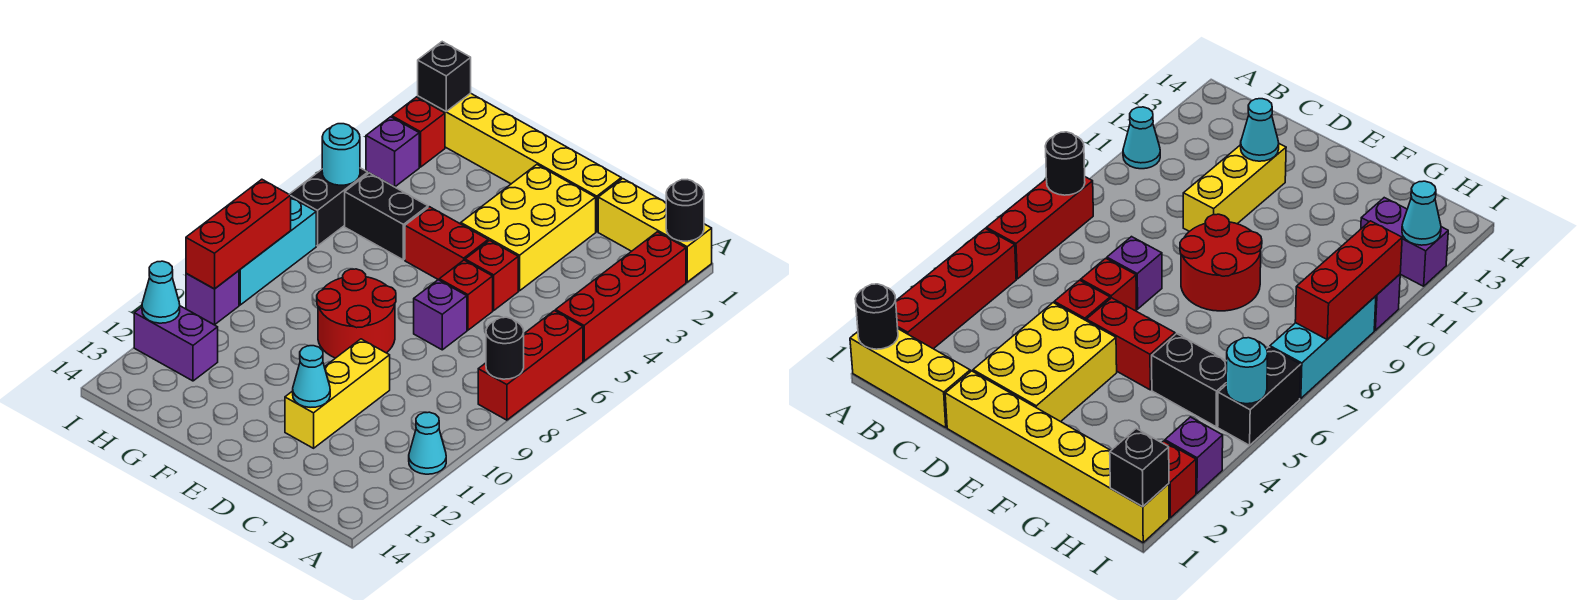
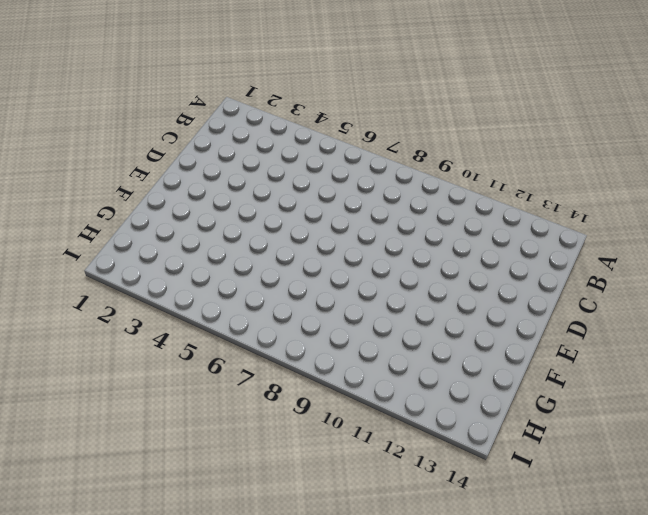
none -> yellow brick A1:C1 level 1
none -> red brick A2:A5 level 1
none -> red brick A6:A8 level 1

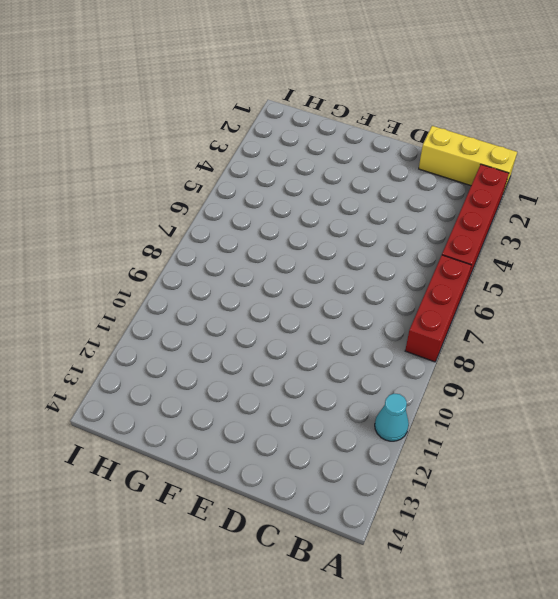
none -> yellow brick D1:I1 level 1
none -> yellow brick D2:E4 level 1
none -> red brick D5 level 1

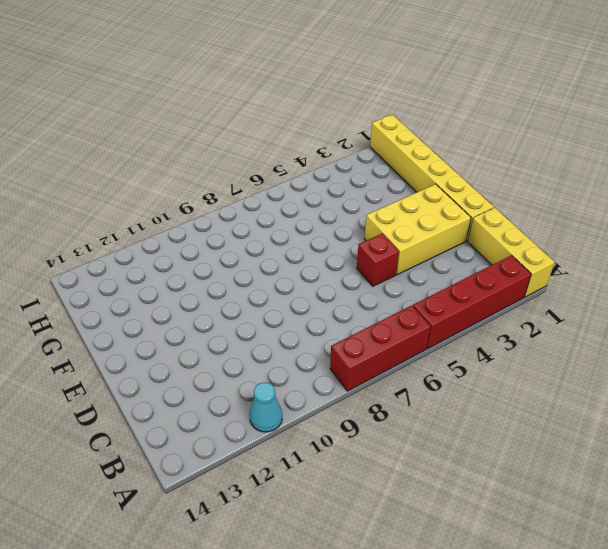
none -> red brick D6 level 1
none -> purple brick D7 level 1
none -> yellow brick D10:D12 level 1

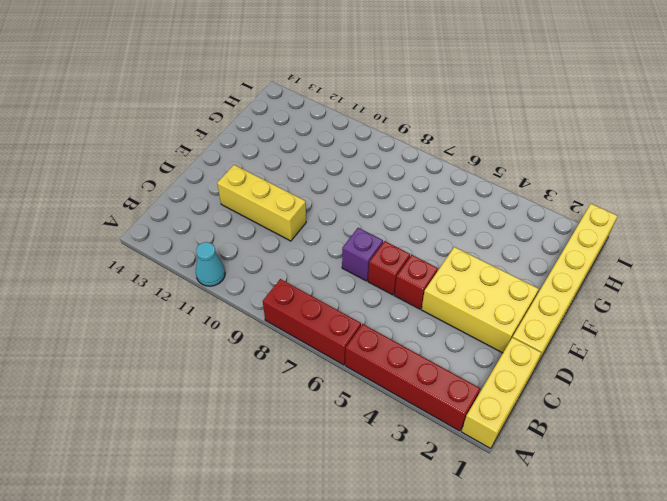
none -> red brick E5:F5 level 1
none -> red round brick E8:F9 level 1
none -> black brick G5:H5 level 1

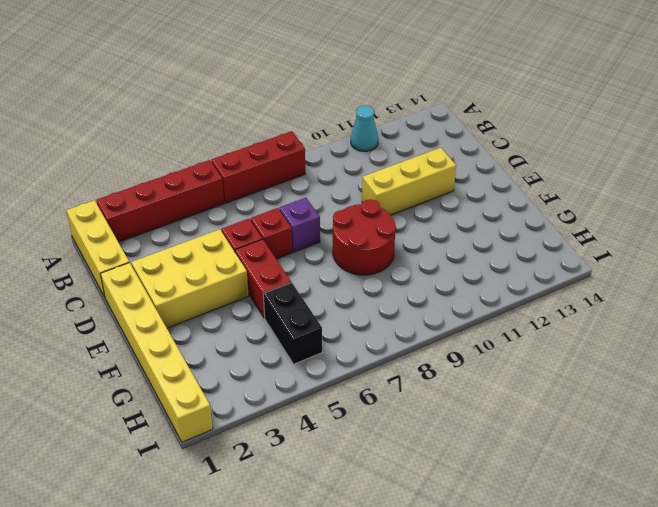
none -> purple brick H12:I12 level 1
none -> red brick I2 level 1
none -> purple brick I3 level 1

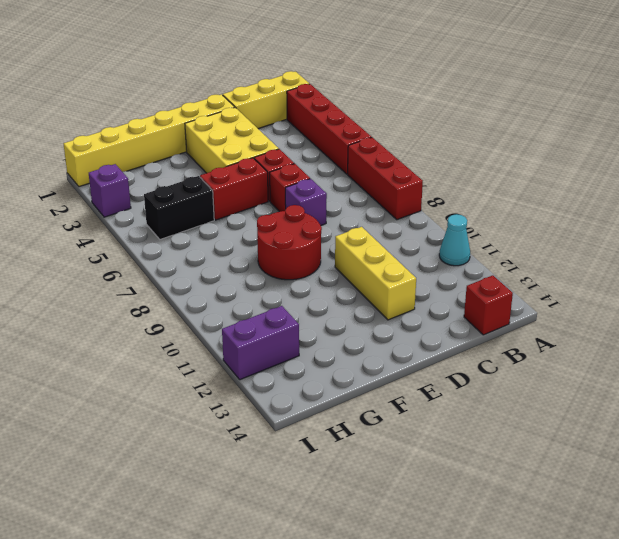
red brick B14 level 1 -> red brick I2 level 1
none -> black brick I5:I6 level 1
none -> cyan brick I7:I9 level 1
none -> purple brick I10 level 1

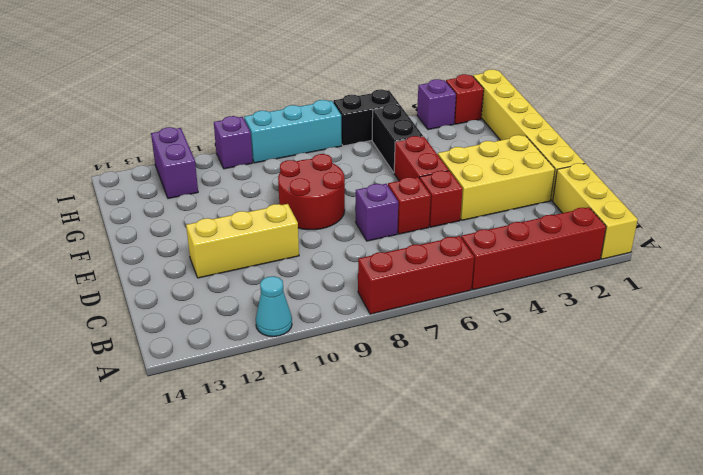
none -> black round brick A1 level 2
none -> black round brick A8 level 2
none -> cyan cone D12 level 2

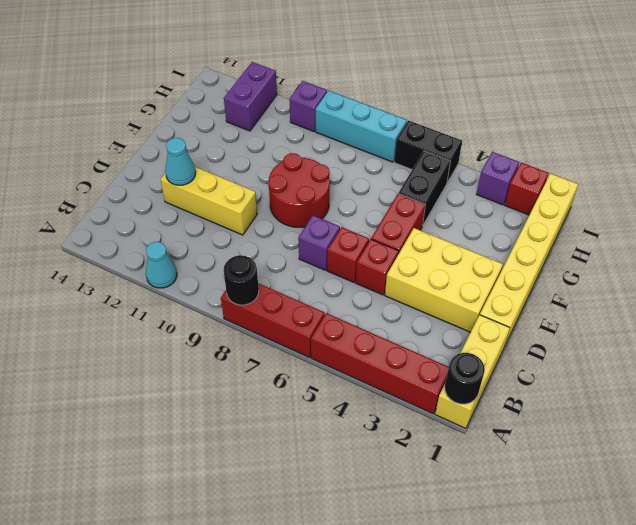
none -> black brick I1 level 2
none -> cyan round brick I5 level 2
none -> red brick I8:I10 level 2

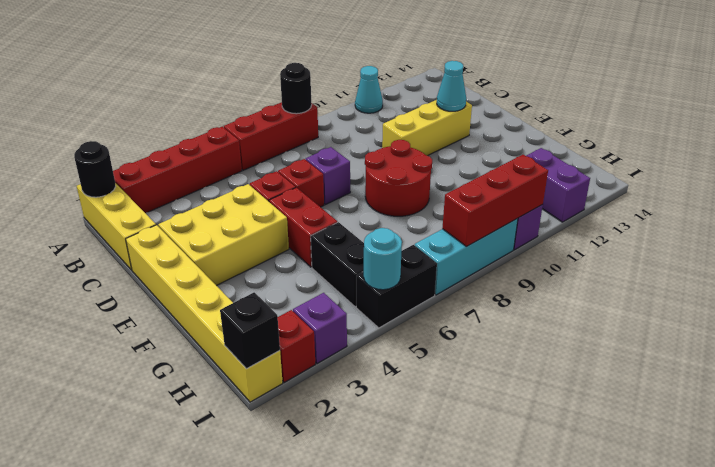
none -> cyan cone I12 level 2

